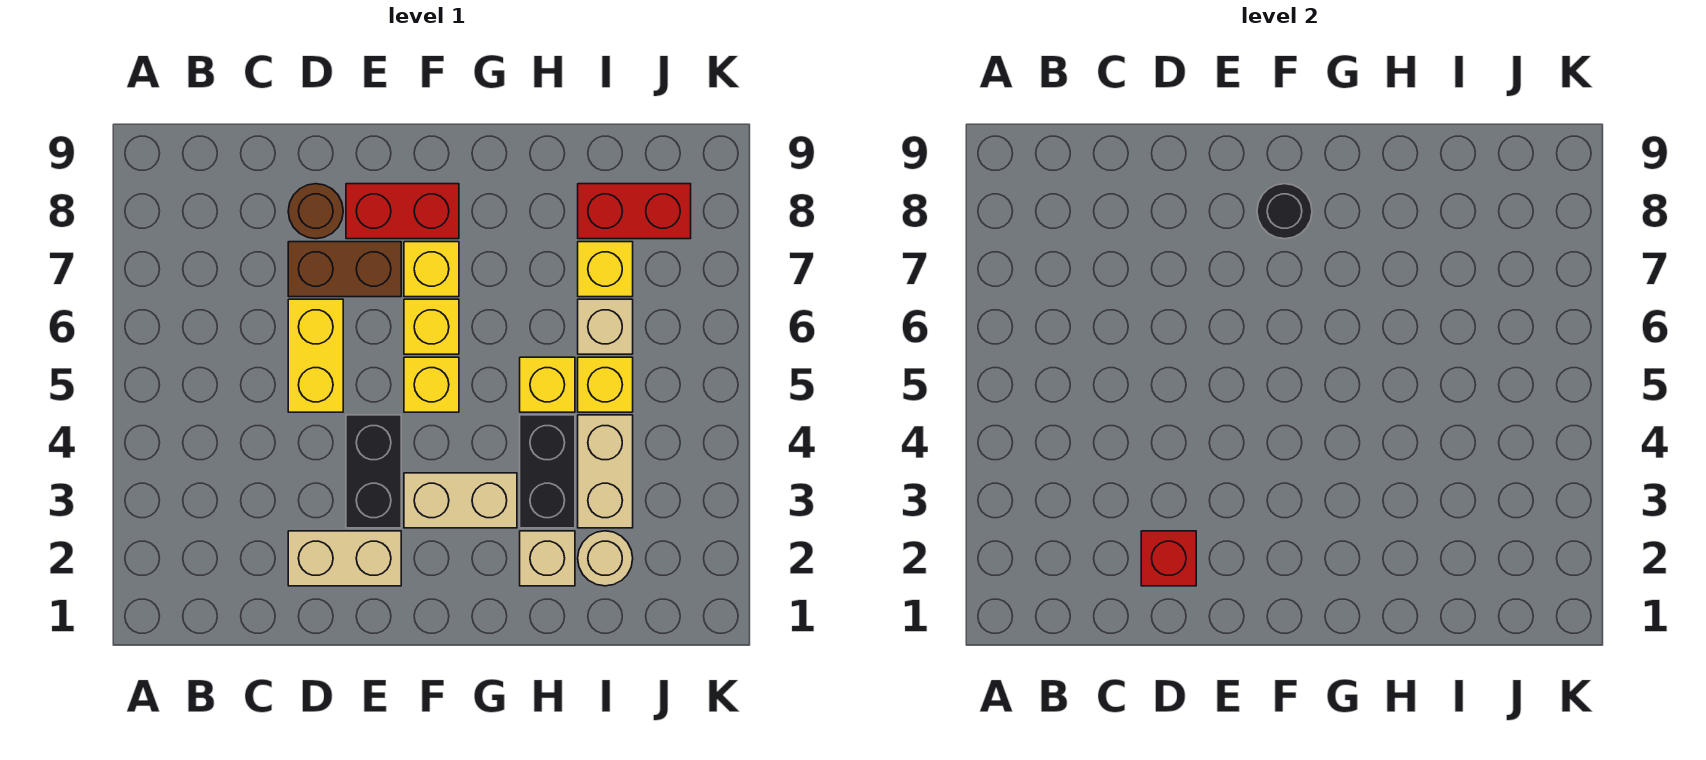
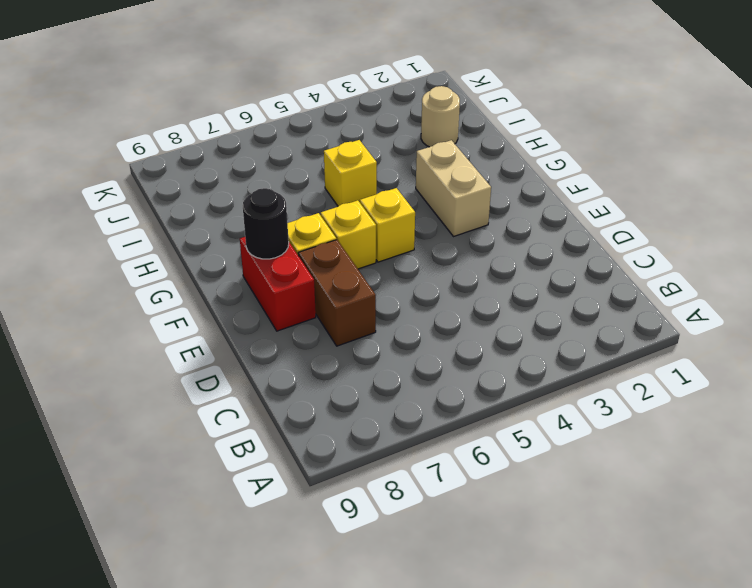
none -> tan brick D2:E2 level 1
none -> yellow brick D5:D6 level 1
none -> brown round brick D8 level 1

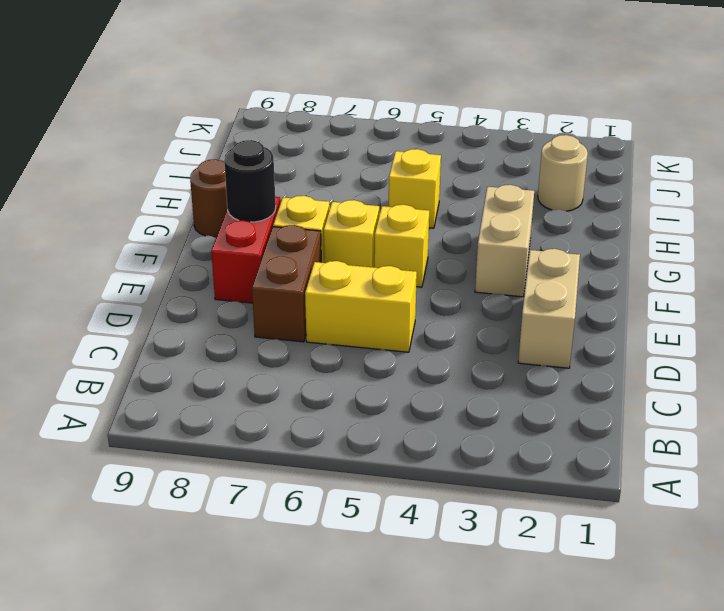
brown round brick G9 level 1 -> brown round brick D8 level 1
none -> black brick E3:E4 level 1
none -> tan brick H2 level 1
none -> black brick H3:H4 level 1

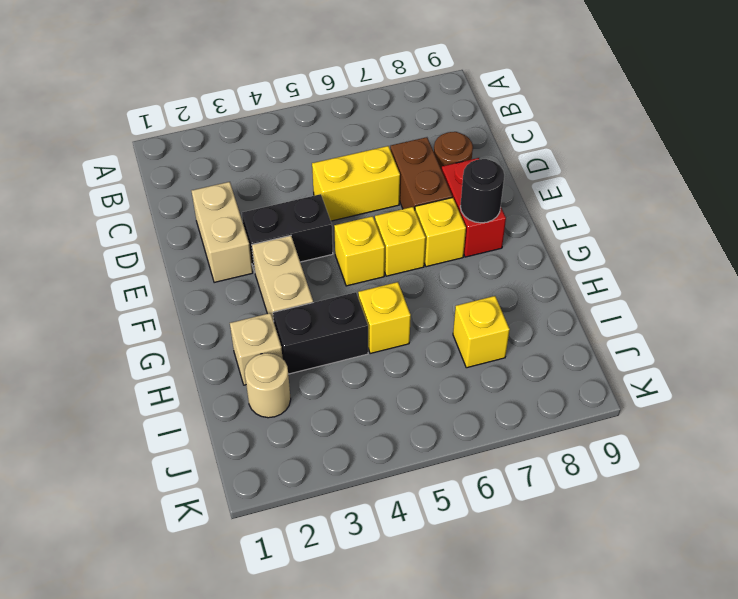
none -> tan brick I3:I4 level 1
none -> yellow brick I5 level 1
none -> tan brick I6 level 1

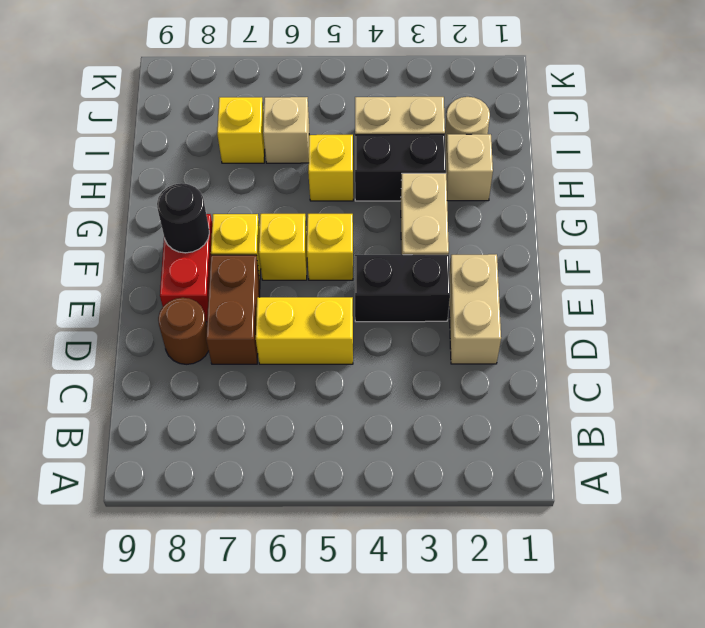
none -> yellow brick I5 level 1
none -> red brick I8:J8 level 1
none -> red brick D2 level 2

